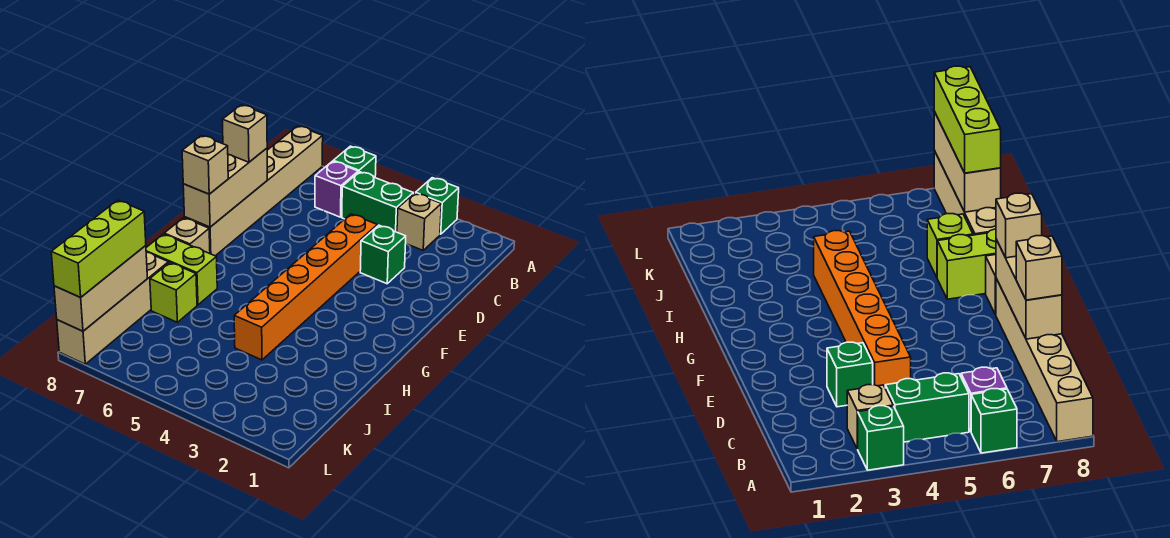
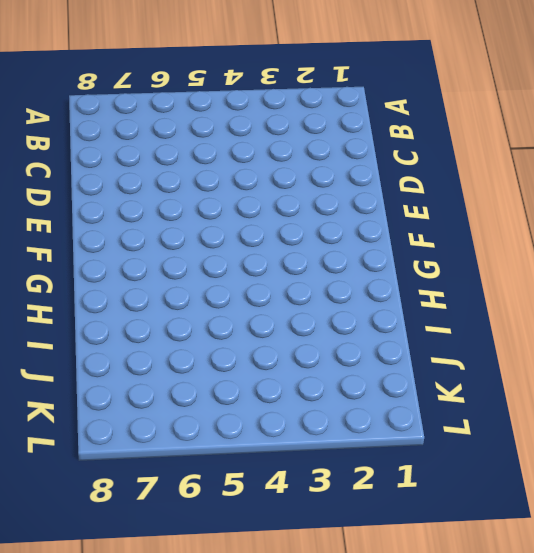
none -> green brick A3 level 1
none -> green brick A6 level 1
none -> tan brick A8:F8 level 1

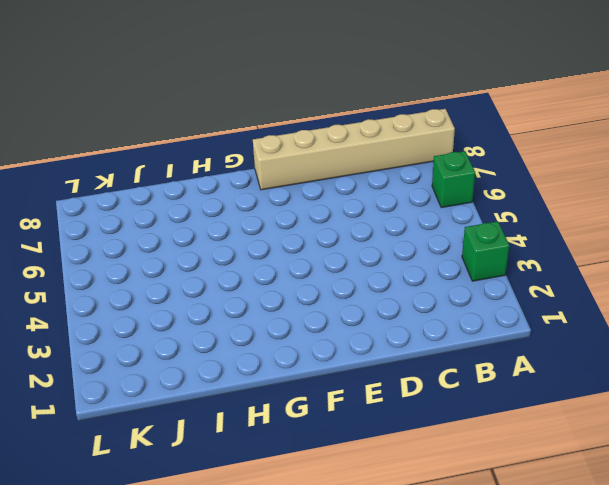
none -> tan brick B3 level 1
none -> green brick B4:B5 level 1
none -> purple brick B6 level 1

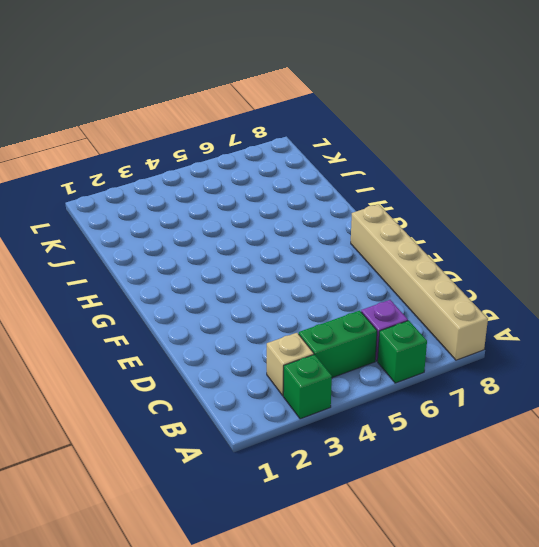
none -> green brick D3 level 1
none -> orange brick D4:I4 level 1
none -> tan brick G8 level 1

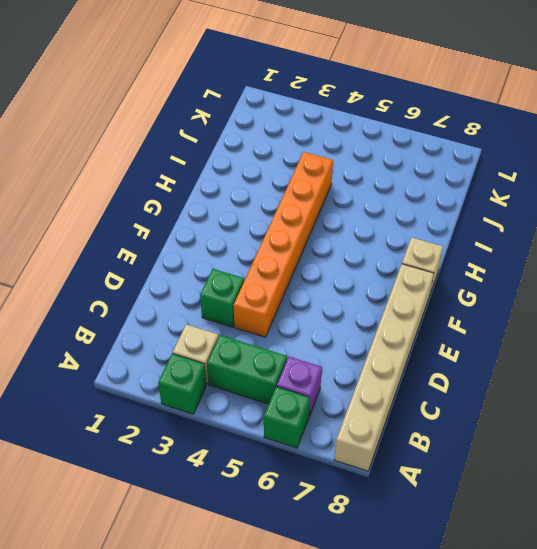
none -> lime brick H7:H8 level 1
none -> lime brick I7 level 1
none -> tan brick I8:L8 level 1

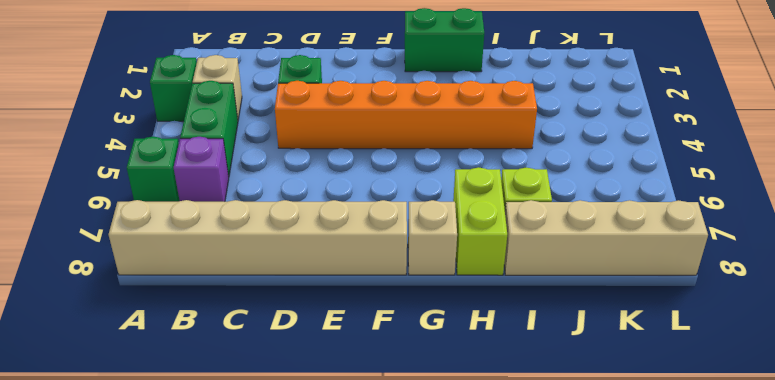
green brick G1:H1 level 1 -> none
none -> tan brick D8:F8 level 2
none -> tan brick J8:L8 level 2
none -> tan brick D8 level 3

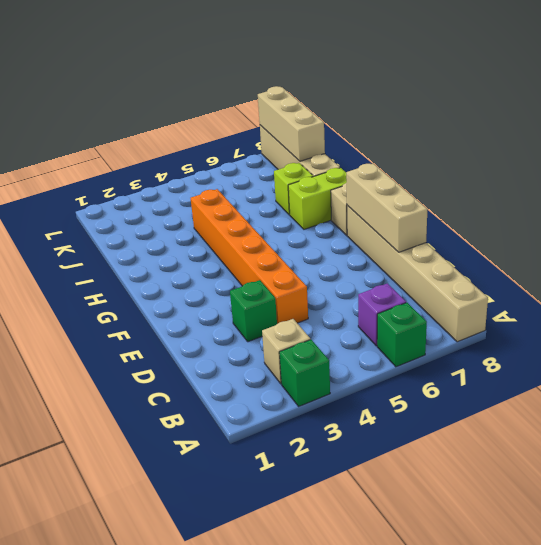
none -> green brick B4:B5 level 1
none -> tan brick D8 level 3
none -> tan brick F8 level 3

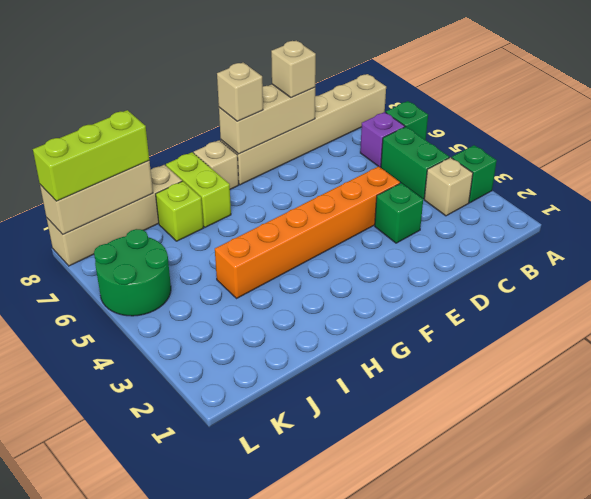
green round brick K5:L6 level 1 -> none

